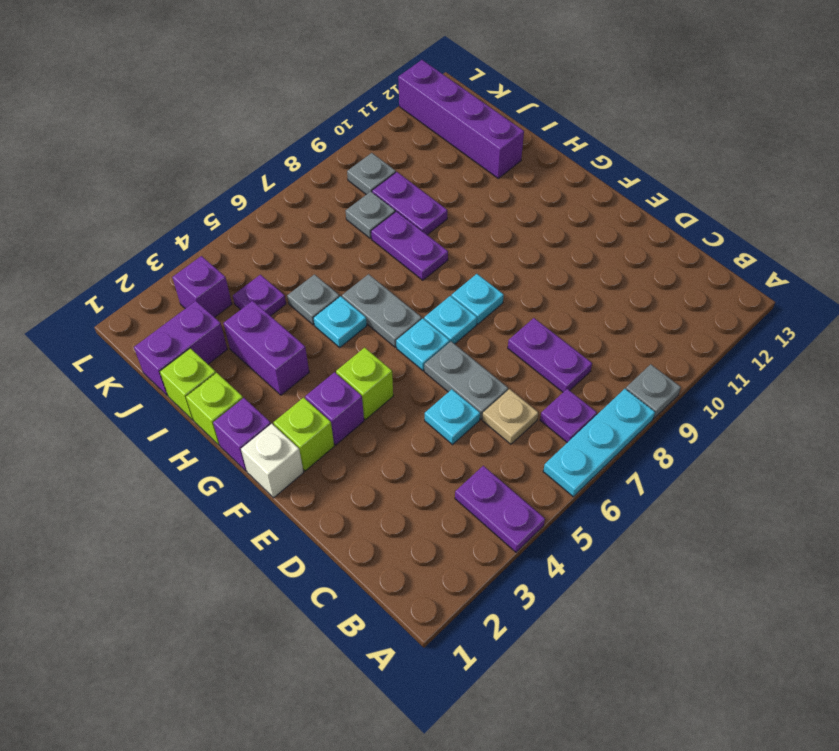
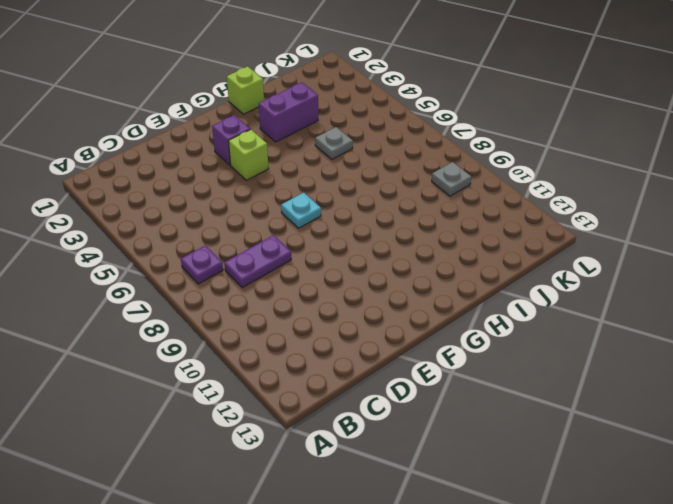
none -> purple plate A4:B4 level 1
none -> cyan plate A6:A8 level 1
none -> grey plate A9 level 1
none -> tan plate C6 level 1

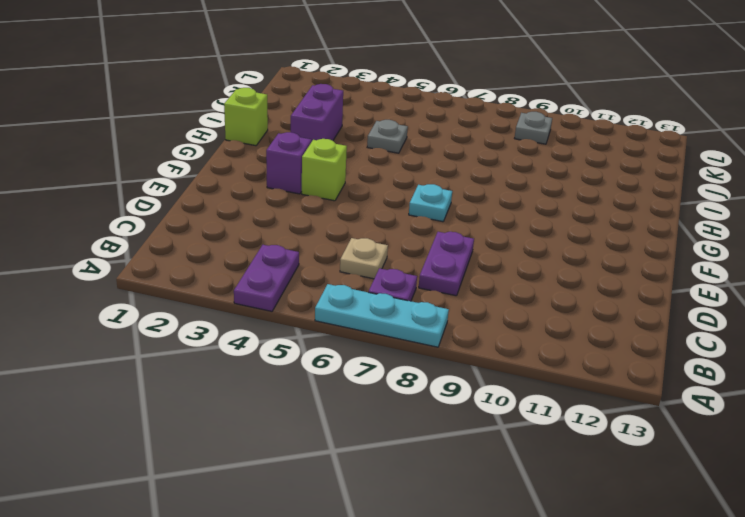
none -> grey plate A9 level 1
none -> cyan plate D5 level 1
none -> grey plate D6:E6 level 1
none -> white brick F1 level 1

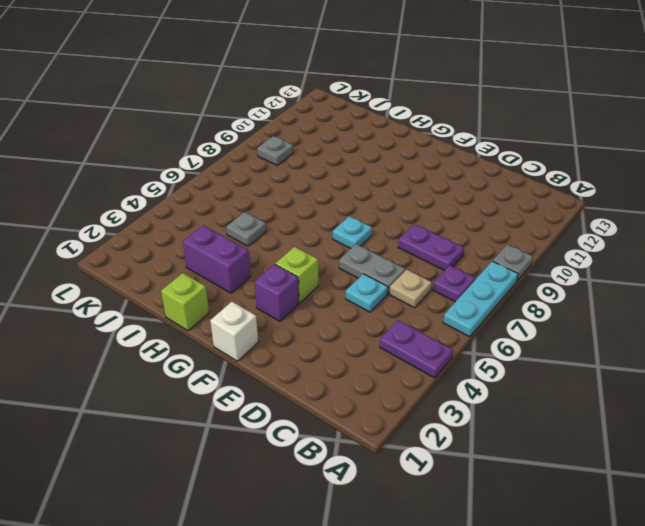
none -> lime brick F2 level 1
none -> cyan plate F6 level 1
none -> cyan plate F8 level 1
none -> purple brick G1 level 1

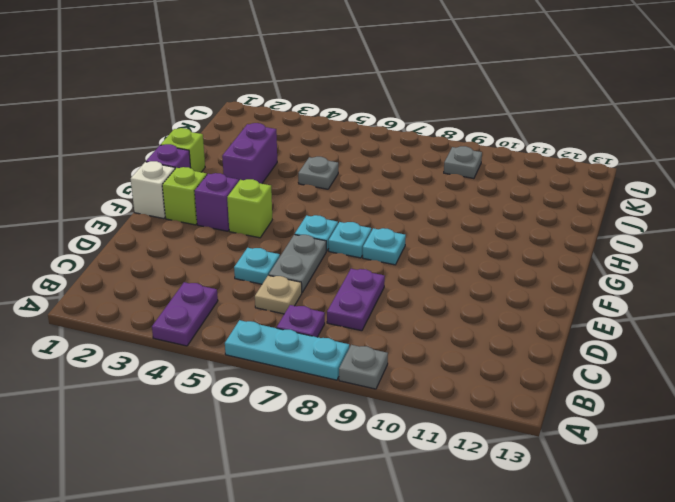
none -> grey plate G6:H6 level 1
none -> cyan plate H5 level 1
none -> purple plate H8:I8 level 1
none -> lime brick I1 level 1

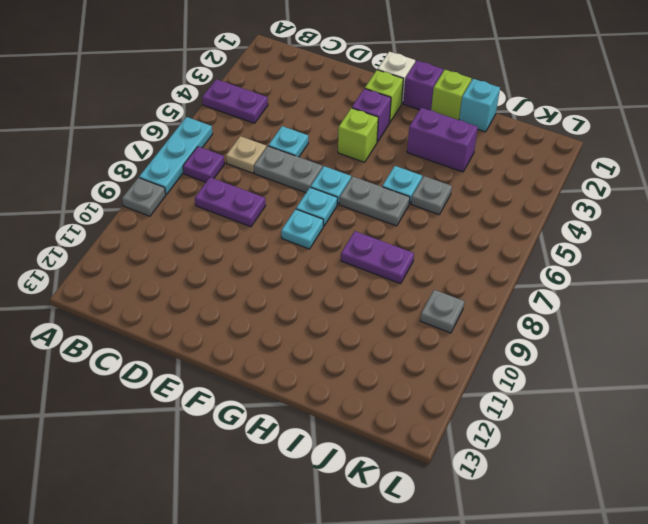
cyan brick I1 level 1 -> lime brick I1 level 1
none -> purple plate I9:J9 level 1
none -> purple brick I12:L12 level 1
none -> purple brick J1:J2 level 1
none -> purple plate J4 level 1

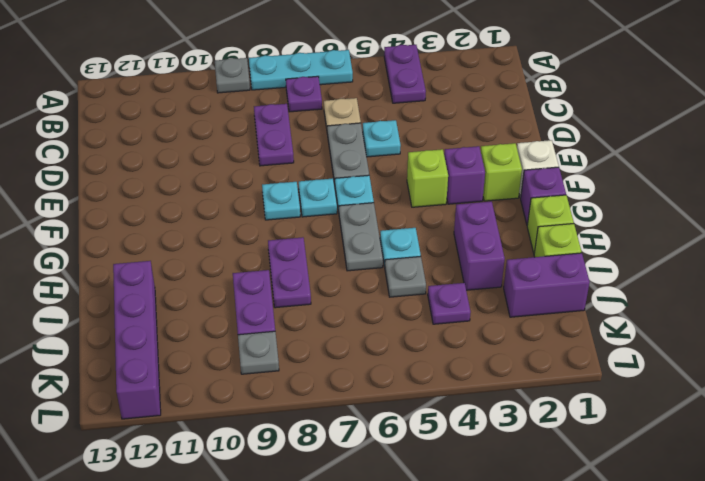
none -> grey plate J8 level 1
none -> purple brick K3 level 1

